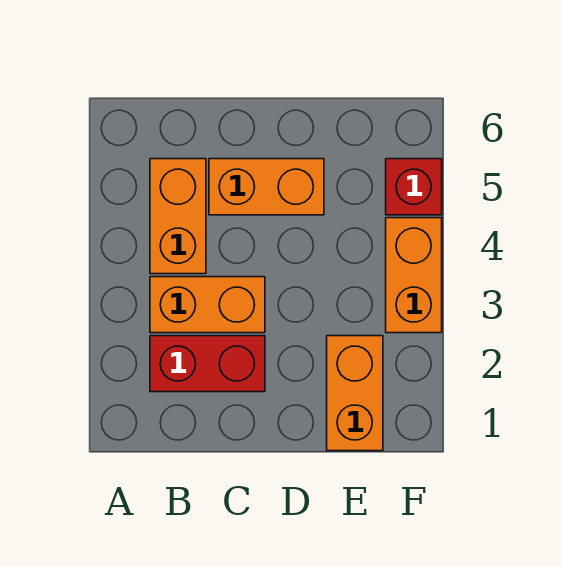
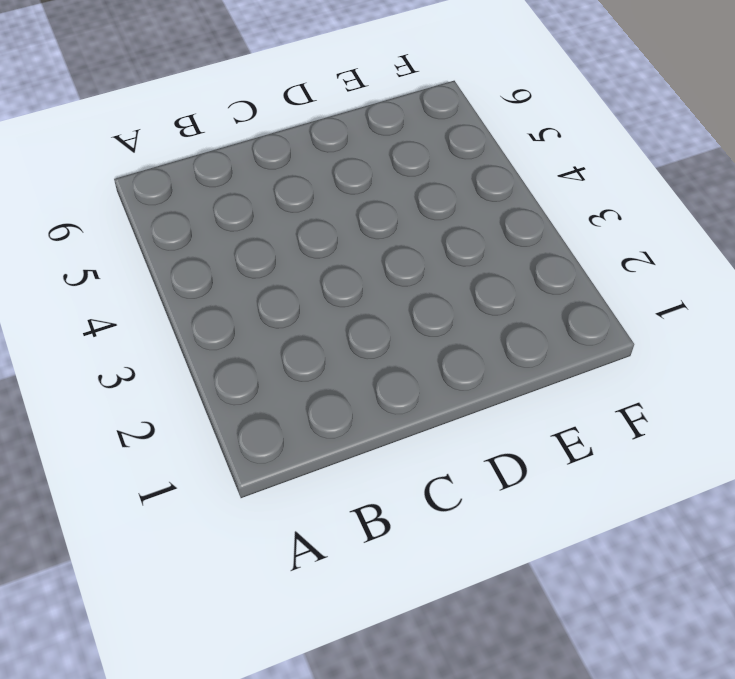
none -> red brick B2:C2 level 1
none -> orange brick B3:C3 level 1

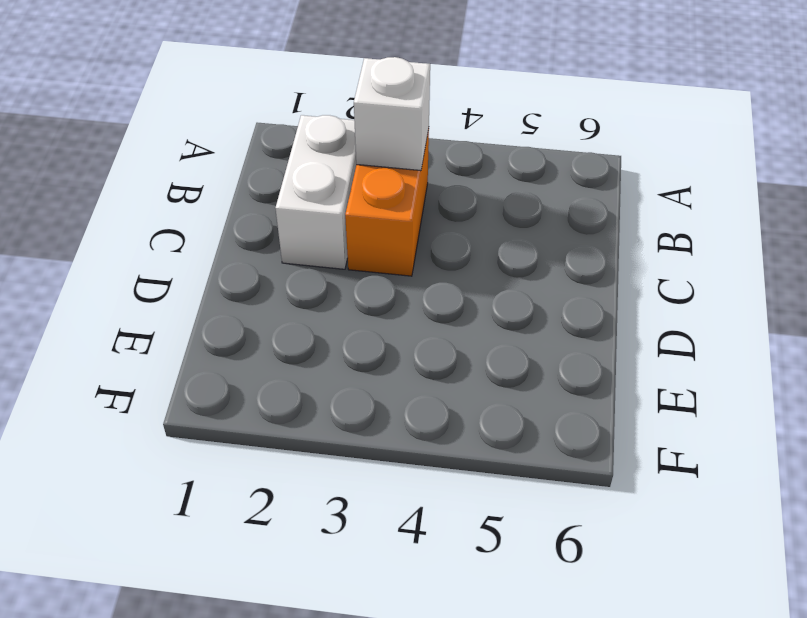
white brick B2:C2 level 1 -> red brick B2:C2 level 1
white brick B3 level 2 -> none
none -> orange brick B4:B5 level 1
none -> orange brick C5:D5 level 1

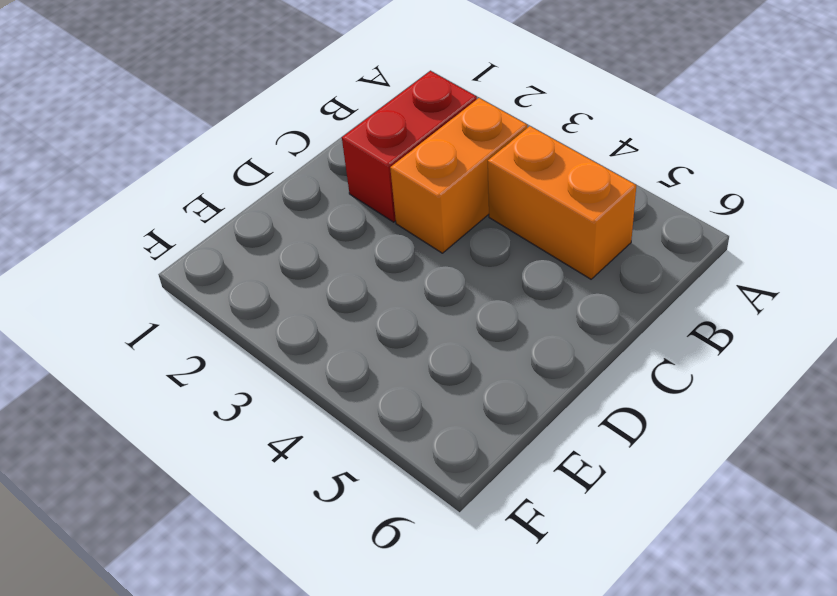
none -> orange brick C5:D5 level 1
none -> orange brick E1:E2 level 1

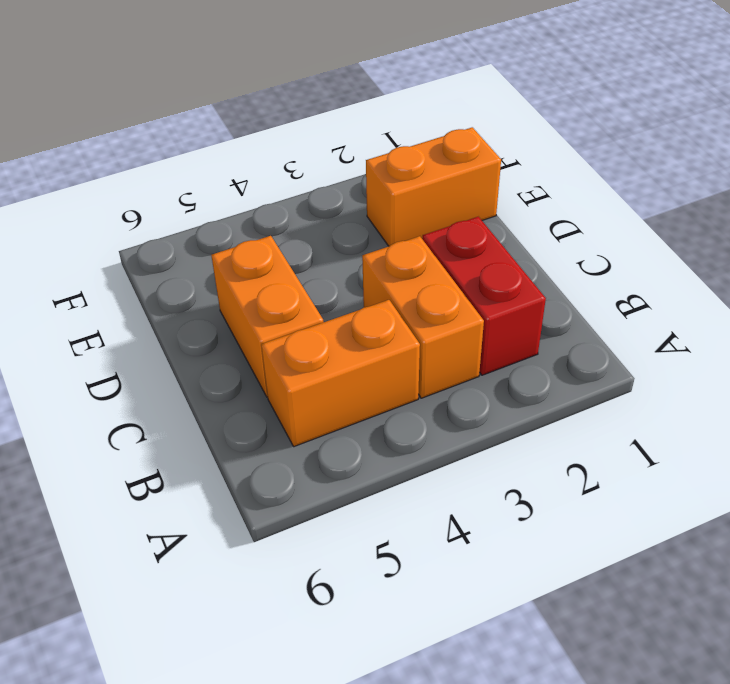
none -> orange brick F3:F4 level 1
none -> red brick F5 level 1

